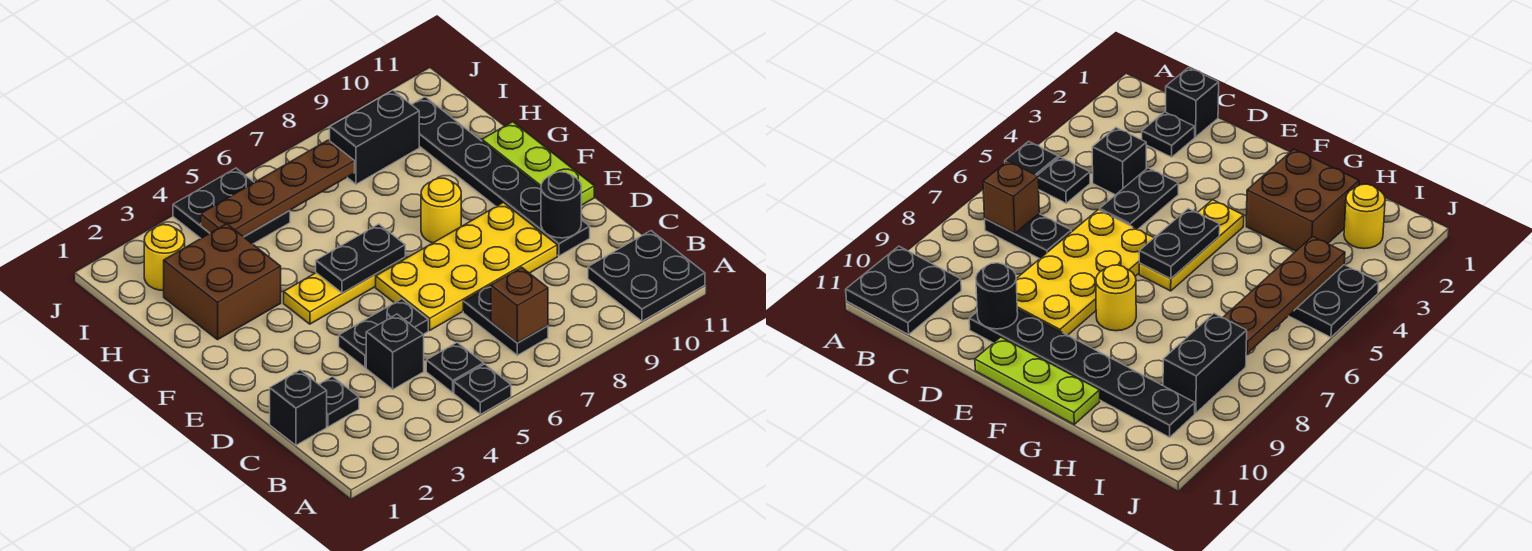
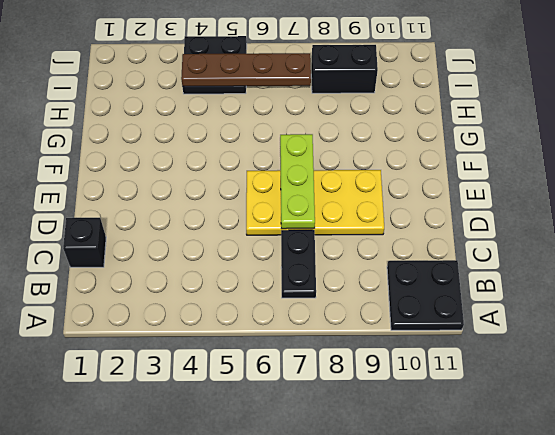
lime plate D7:F7 level 2 -> lime plate E11:G11 level 1
none -> black plate A5 level 1
none -> black plate B5 level 1
none -> black plate C2 level 1

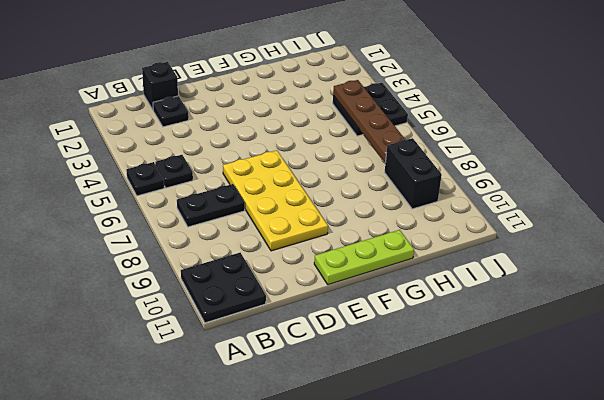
none -> black brick C4 level 1
none -> black plate D4:D5 level 1
none -> black plate D10:I10 level 1

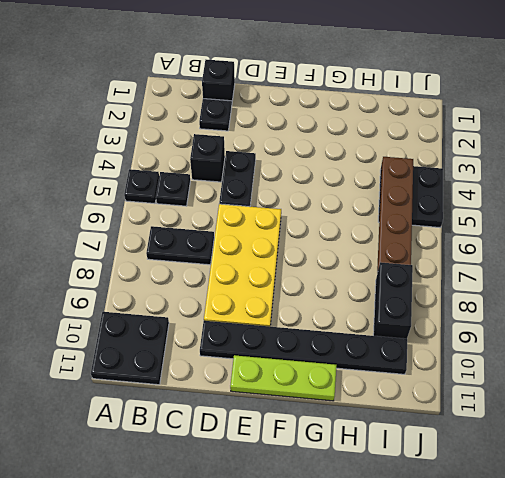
none -> yellow plate F4:F6 level 1
none -> yellow round brick F8 level 1
none -> brown brick G2:H3 level 1

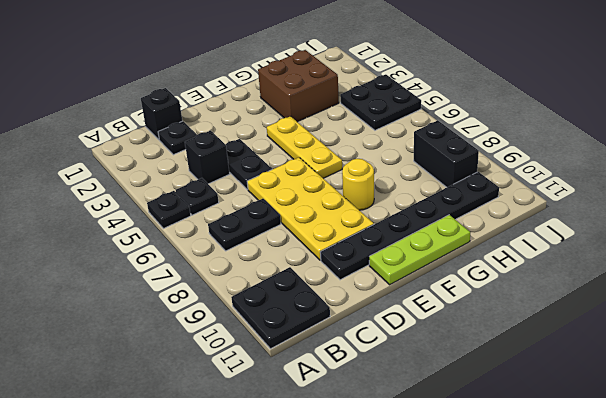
none -> yellow round brick I2 level 1
none -> brown brick B7 level 2
none -> black round brick D10 level 2

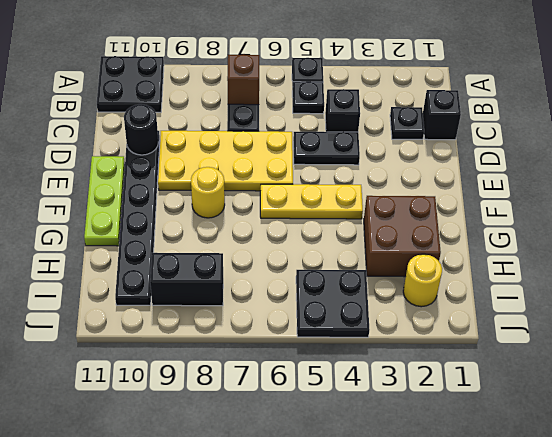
none -> black plate F5:F6 level 2
none -> brown plate I4:I7 level 2

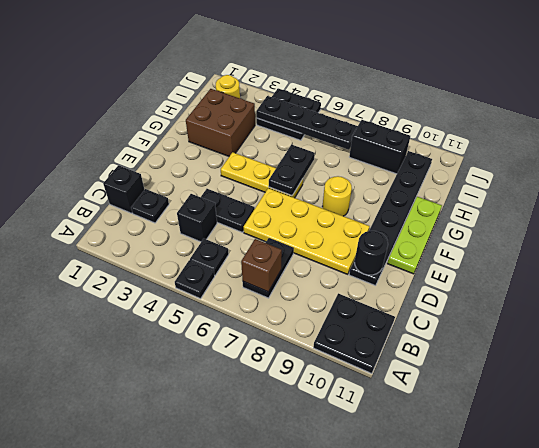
black plate F6:G6 level 2 -> black plate F5:F6 level 2
black plate I4:I7 level 2 -> brown plate I4:I7 level 2

